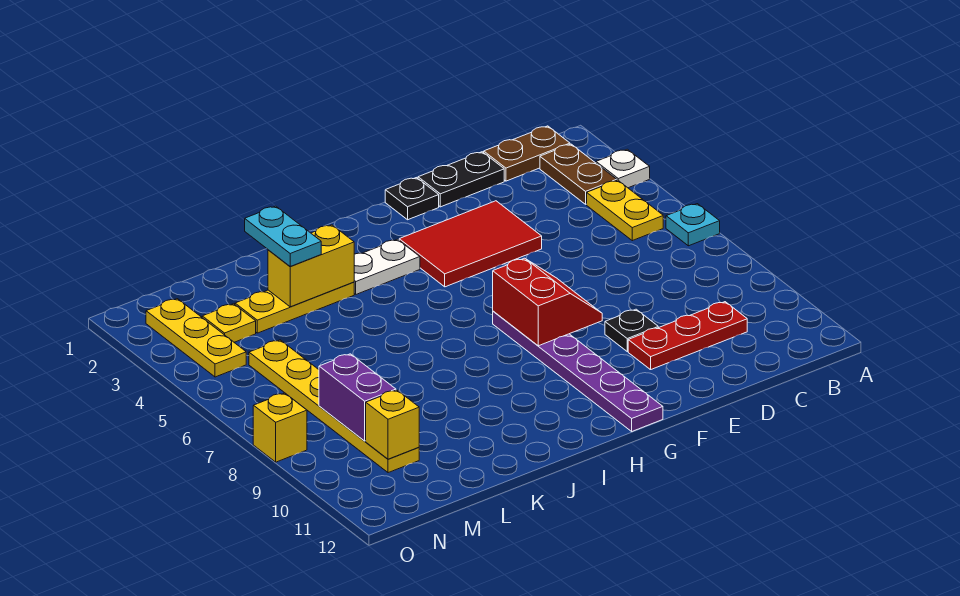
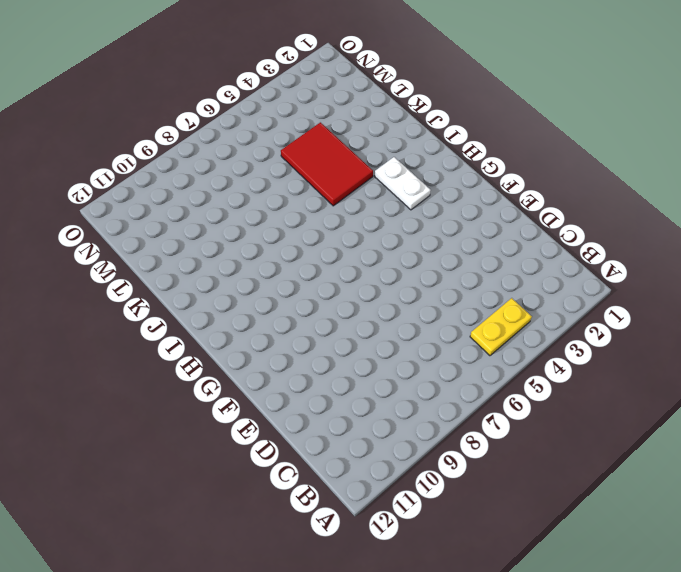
red tile J4:L5 level 1 -> red tile E3:G4 level 1
none -> white plate A3 level 1
none -> cyan plate A6 level 1
none -> brown plate B1:C1 level 1

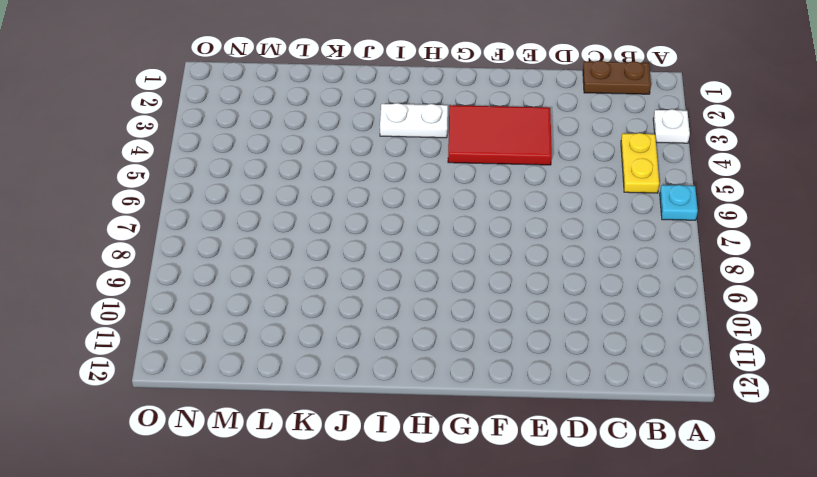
none -> brown plate B2:B3 level 1
none -> red plate C10:E10 level 1
none -> black plate D1:E1 level 1

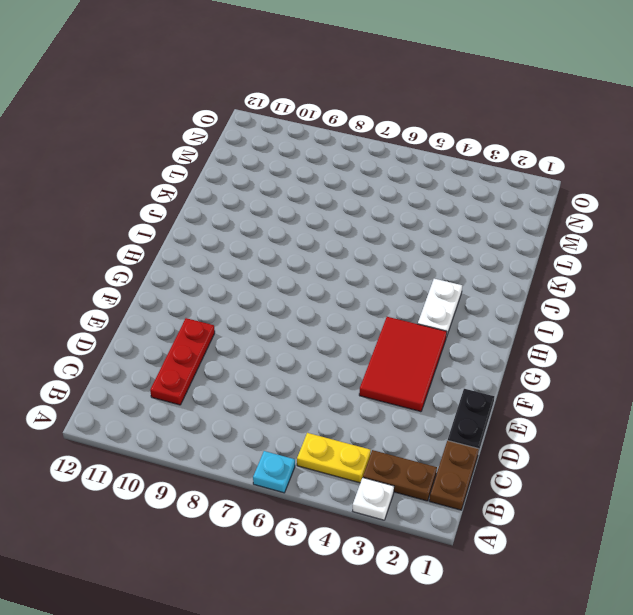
none -> black plate E9 level 1
none -> black plate F1 level 1
none -> purple plate G7:G12 level 1

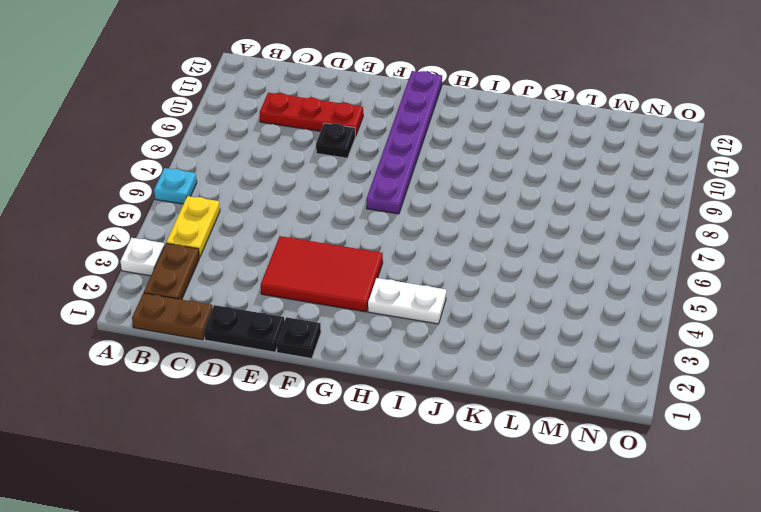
none -> yellow plate J3:L3 level 1
none -> yellow plate M3 level 1
none -> yellow plate M5:M10 level 1

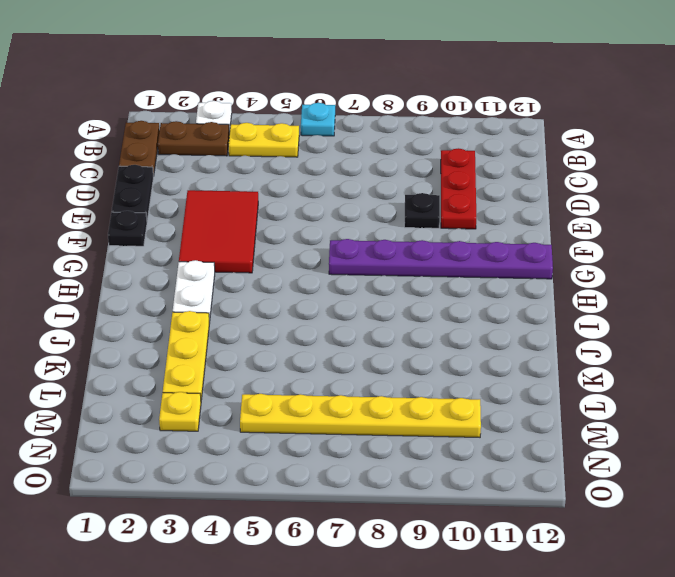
none -> yellow plate N2:N4 level 1
none -> yellow brick O8 level 1
none -> red slope F7:G8 level 2 top G

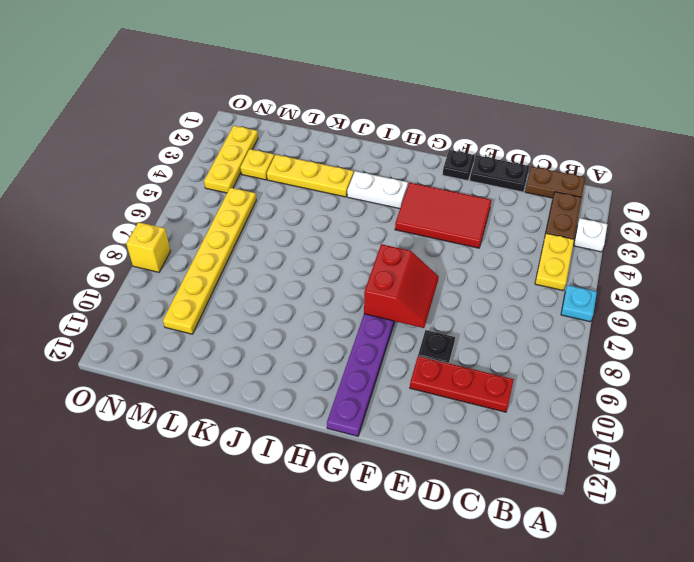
none -> yellow brick J3:K3 level 2
none -> purple brick M8:M9 level 2
none -> yellow brick M10 level 2

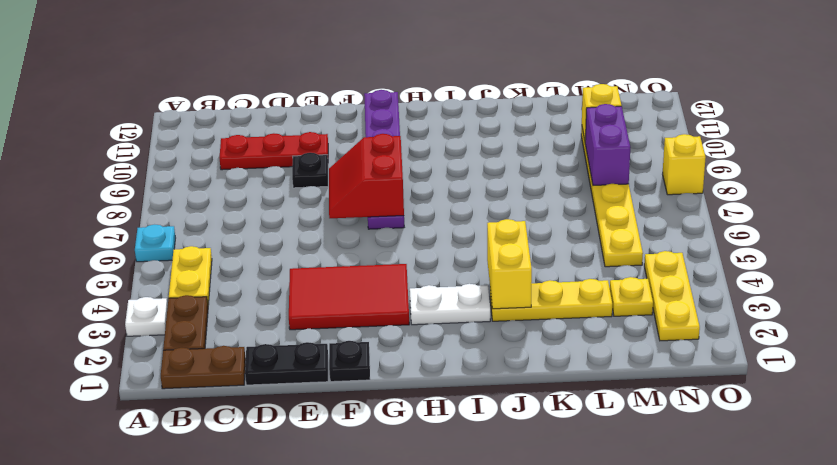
yellow brick J3:J4 level 2 -> yellow brick J3:K3 level 2
none -> cyan plate K2:K3 level 3

